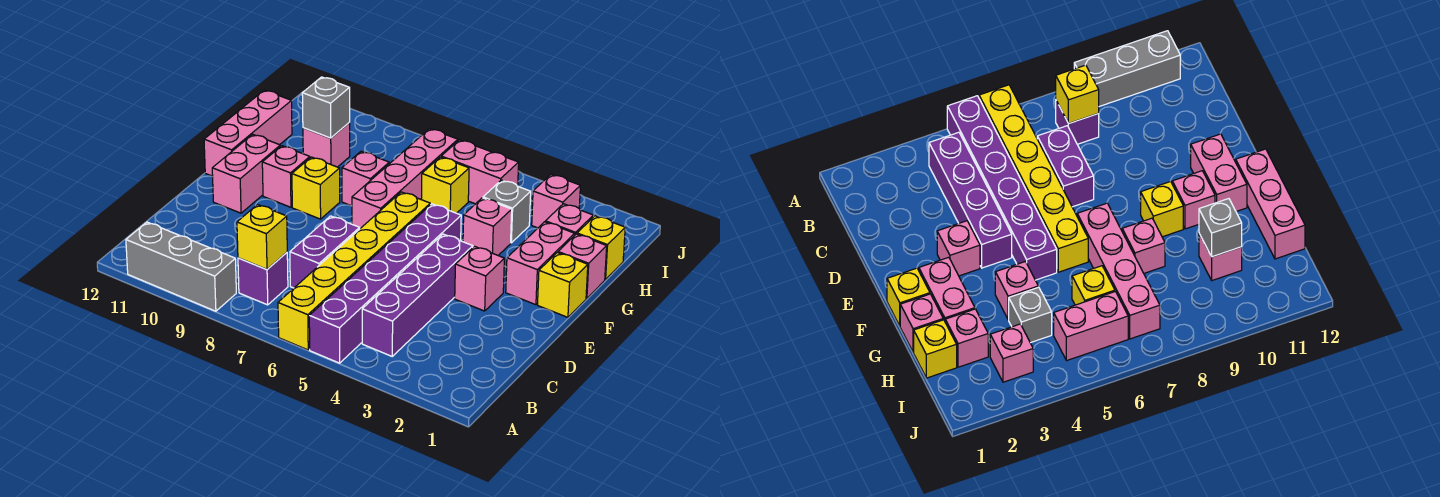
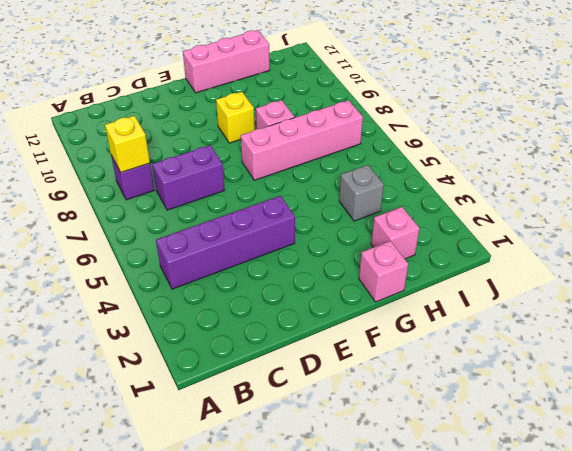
none -> purple brick A5:F5 level 1
none -> yellow brick A6:F6 level 1
none -> grey brick A9:A11 level 1

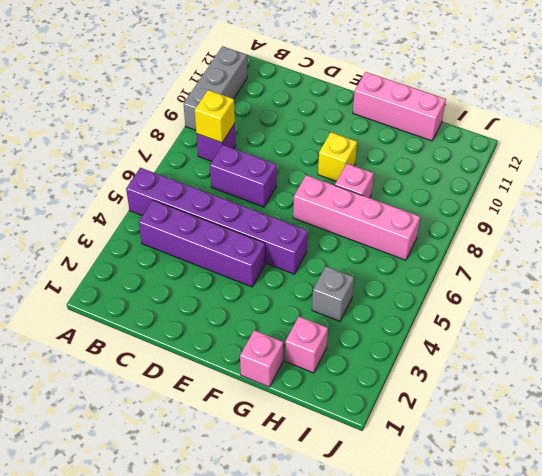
none -> yellow brick A6:F6 level 1
none -> pink brick E3 level 1
none -> pink brick E11:F11 level 1

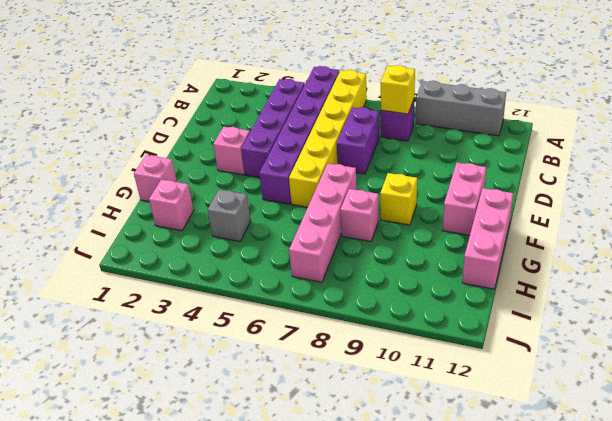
none -> yellow brick F1 level 1
none -> pink brick F2:G2 level 1
none -> pink brick F10 level 1

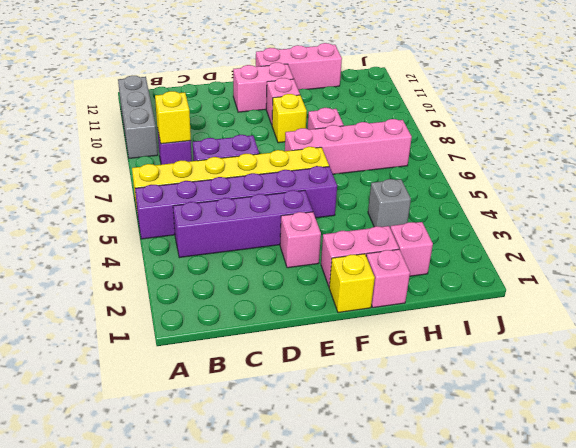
none -> pink brick G4 level 1
none -> yellow brick H1 level 1
none -> yellow brick H6 level 1

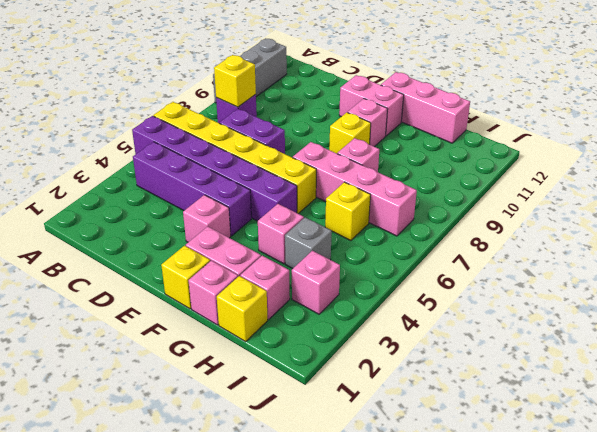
none -> pink brick H10 level 1
none -> pink brick I5:I6 level 1
none -> grey brick H10 level 2

